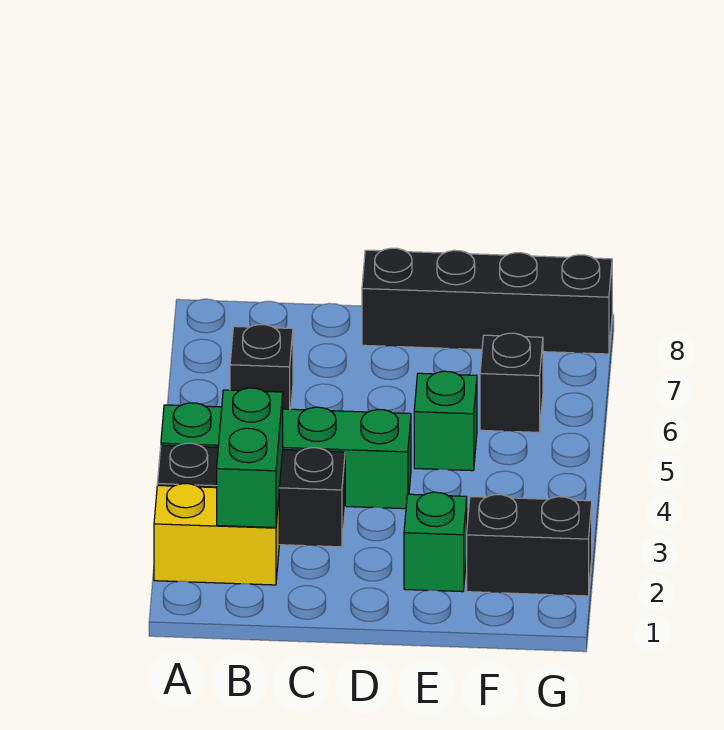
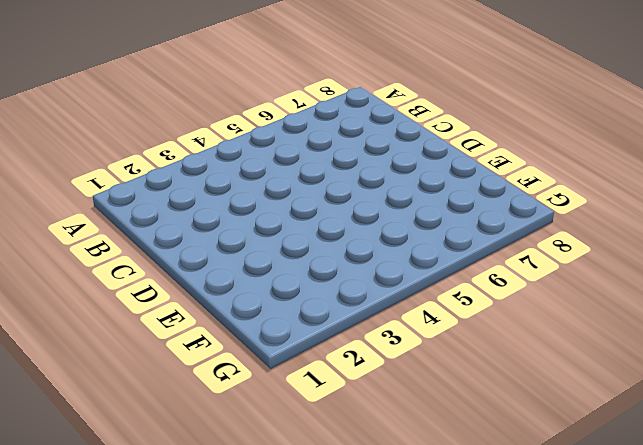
none -> yellow brick A2:B2 level 1
none -> black brick A3:C3 level 1

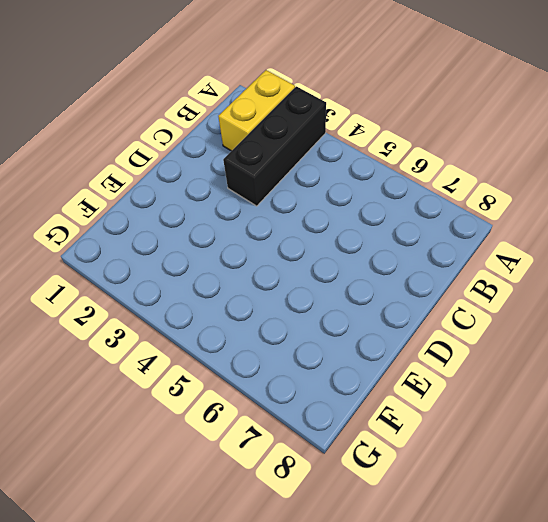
none -> green brick A4:D4 level 1
none -> black brick B6 level 1

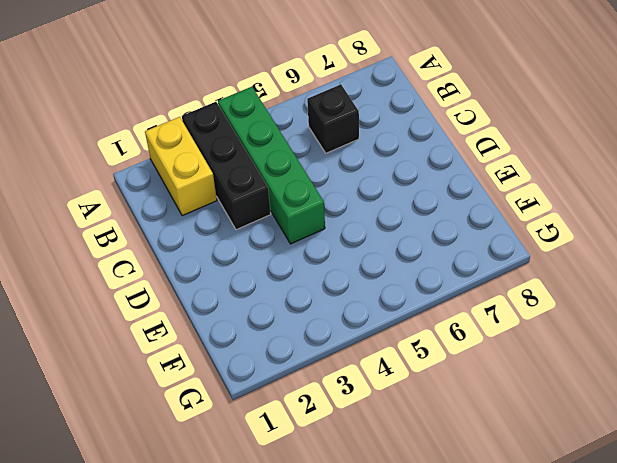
none -> black brick D8:G8 level 1
none -> green brick E2 level 1

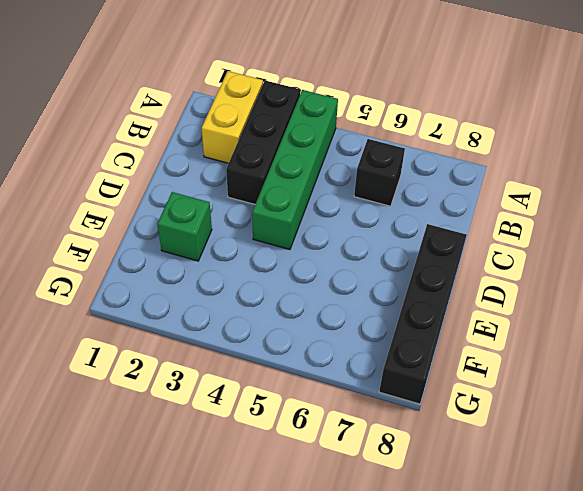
none -> green brick E5 level 1
none -> black brick F2:G2 level 1

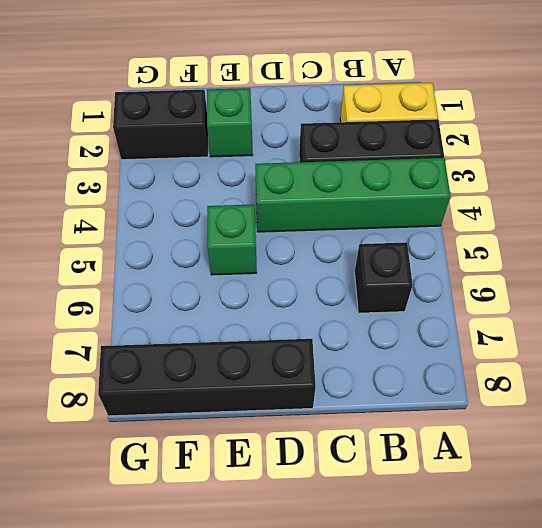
none -> black brick F6 level 1
none -> green brick B2:B3 level 2

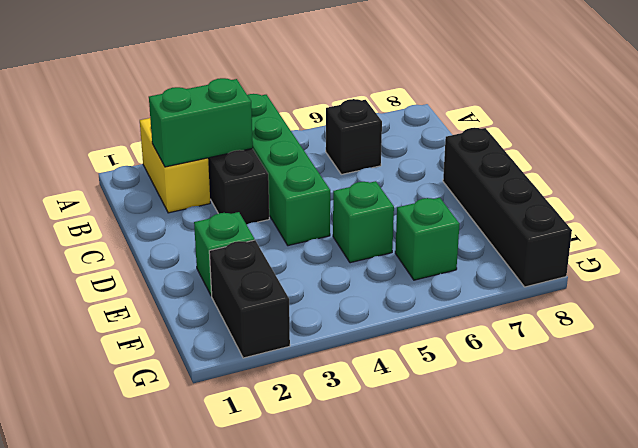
green brick F6 level 1 -> black brick F6 level 1

